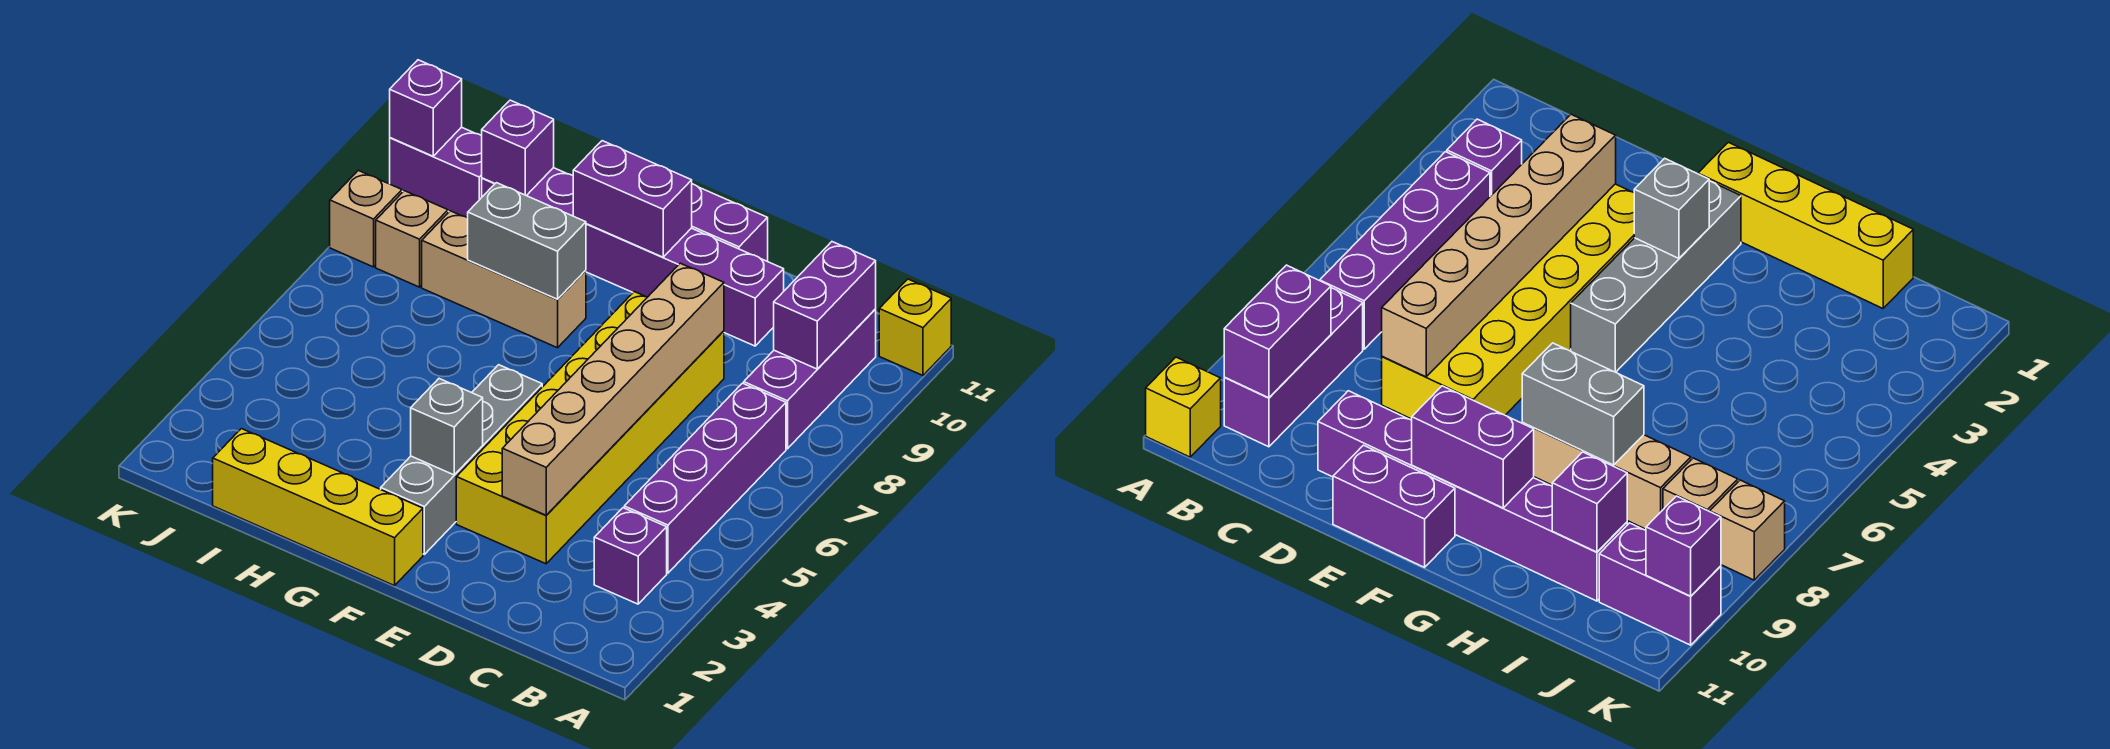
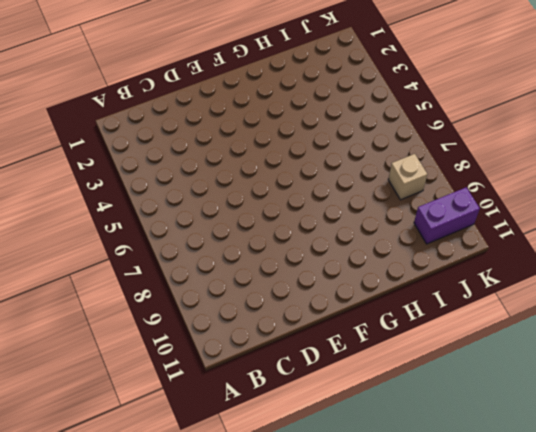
none -> yellow brick A11 level 1
none -> purple brick B3 level 1
none -> purple brick B4:B7 level 1

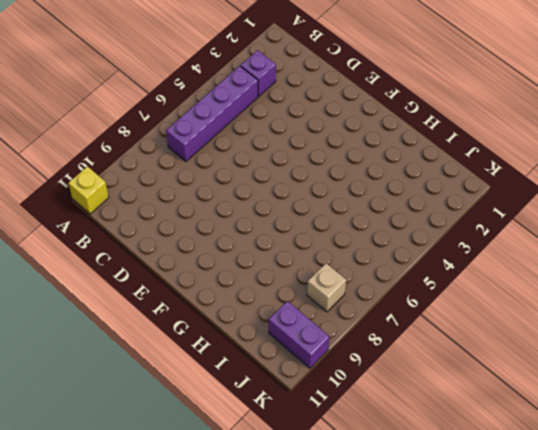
none -> purple brick B8:B10 level 1
none -> yellow brick D3:E8 level 1
none -> purple brick D10:I10 level 1

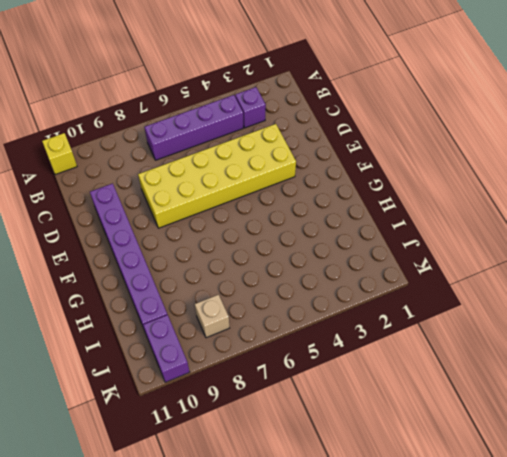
none -> purple brick B8:B10 level 1
none -> purple brick E11:F11 level 1
none -> yellow brick F1:I1 level 1

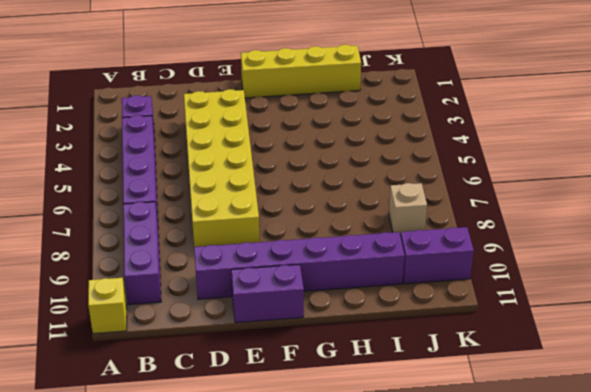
none -> grey brick F2:F5 level 1
none -> tan brick G8:I8 level 1
none -> tan brick K8 level 1

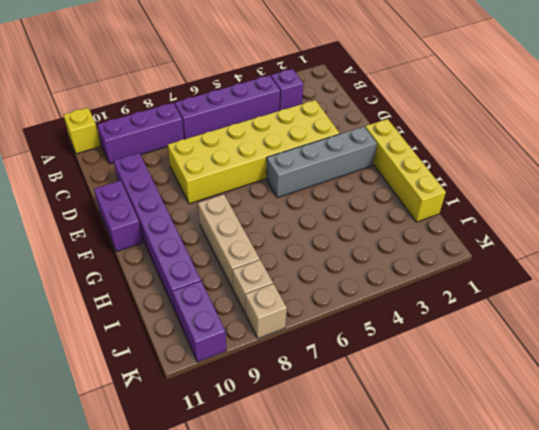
none -> purple brick B9:B10 level 2
none -> tan brick D3:D8 level 2
none -> grey brick F3 level 2

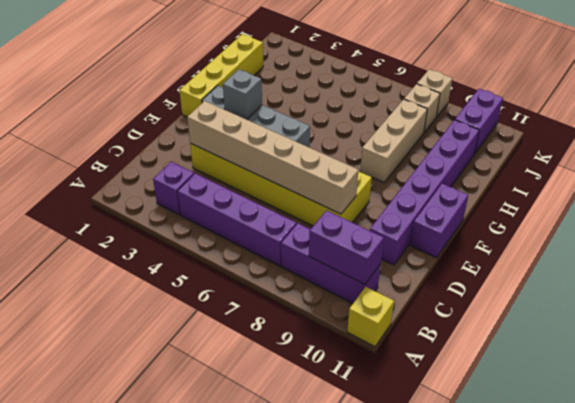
none -> purple brick F10:G10 level 2
none -> grey brick G8:H8 level 2
none -> purple brick I10 level 2

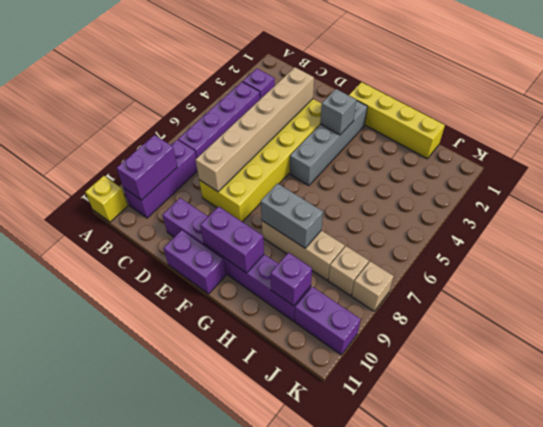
none -> purple brick K10 level 2

